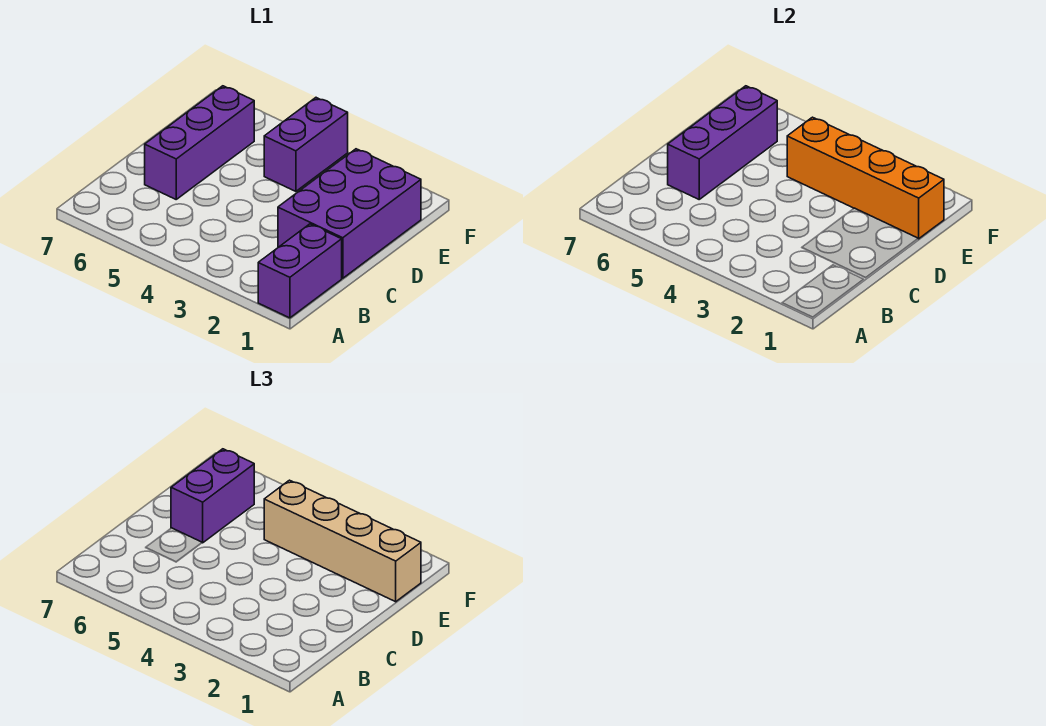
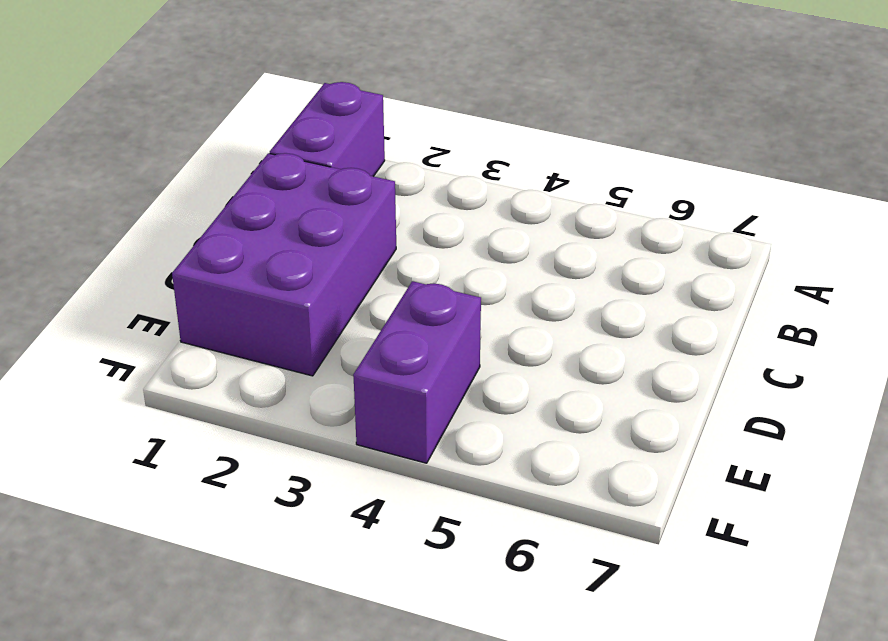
none -> purple brick C6:E6 level 1
none -> purple brick C6:E6 level 2

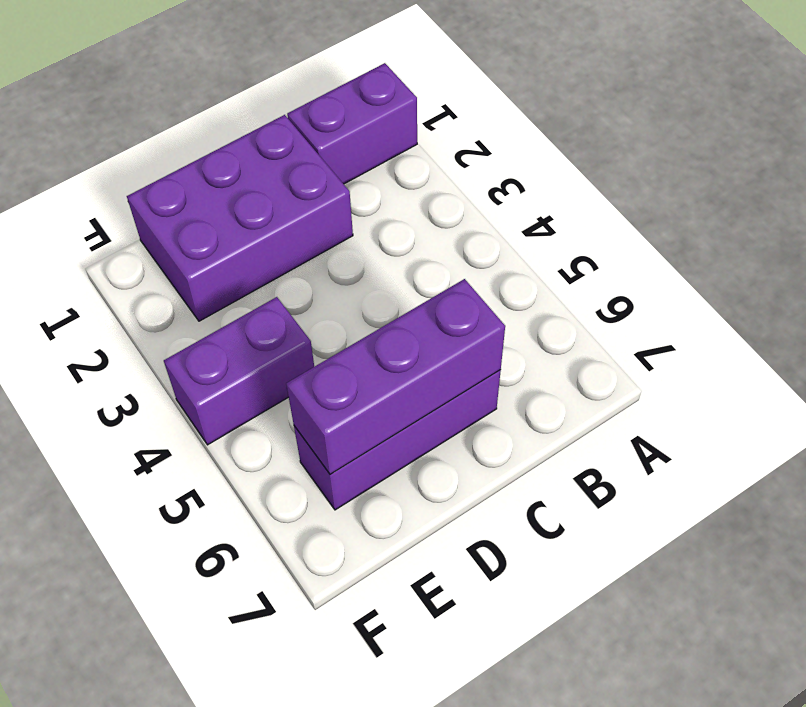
none -> orange brick E1:E4 level 2
none -> purple brick D6:E6 level 3

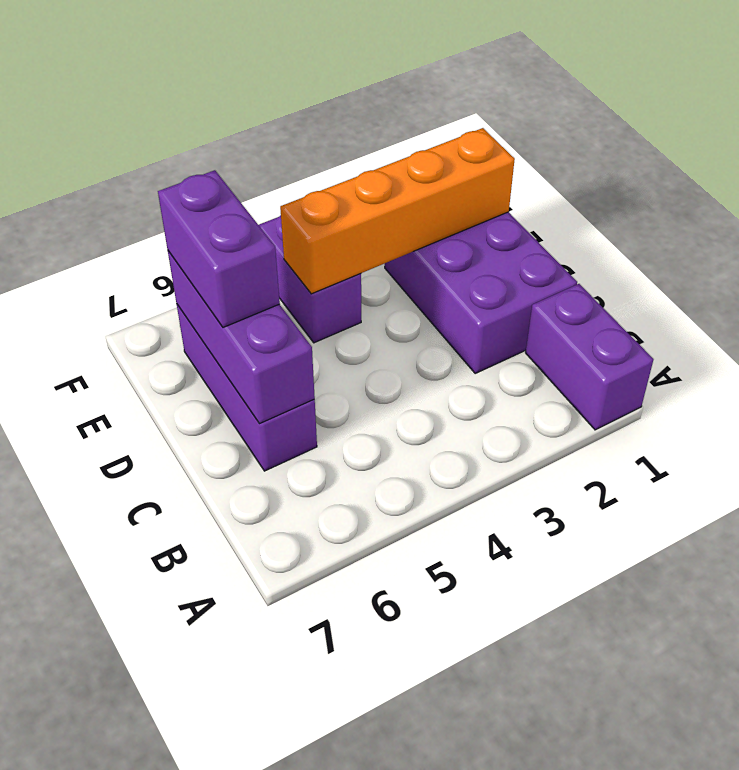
none -> tan brick E1:E4 level 3

